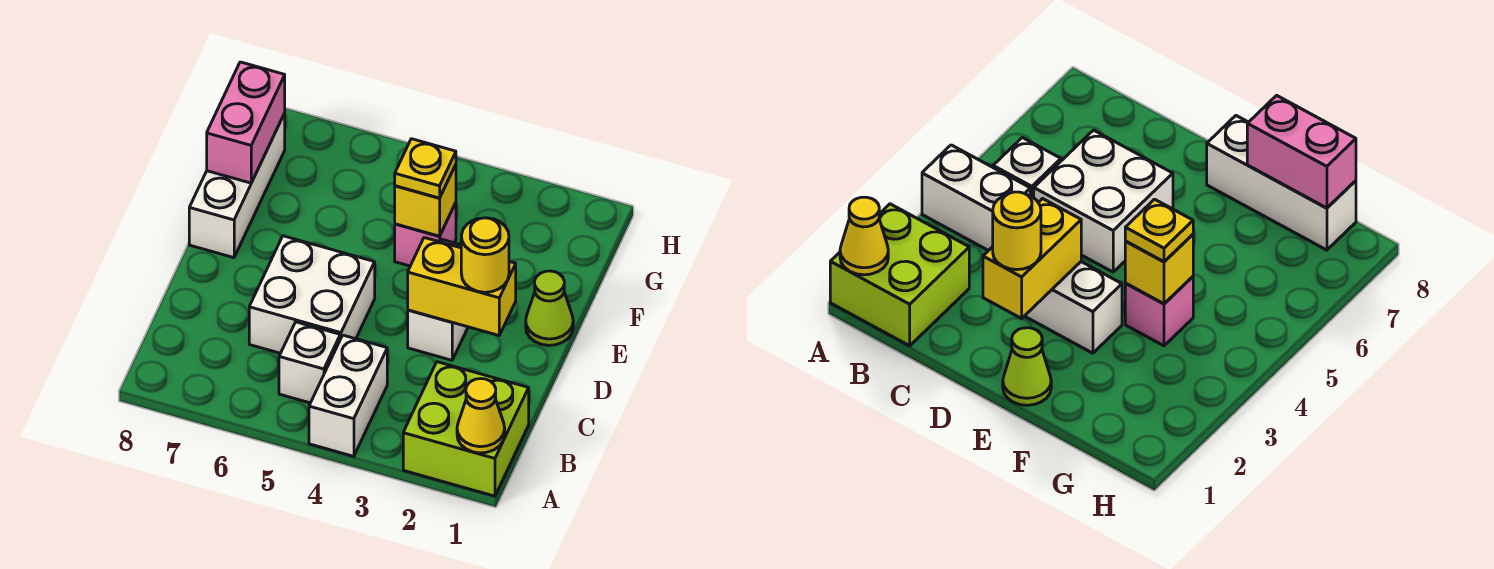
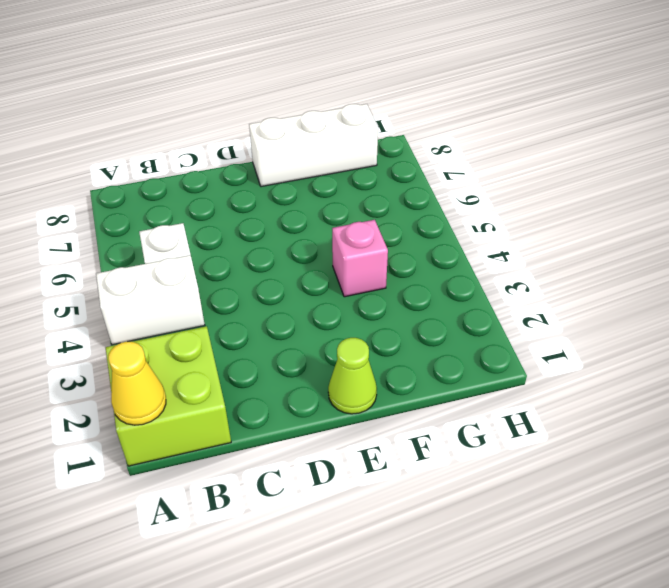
none -> white brick C5:D6 level 1
none -> white brick D3:E3 level 1
none -> yellow brick D2:D3 level 2

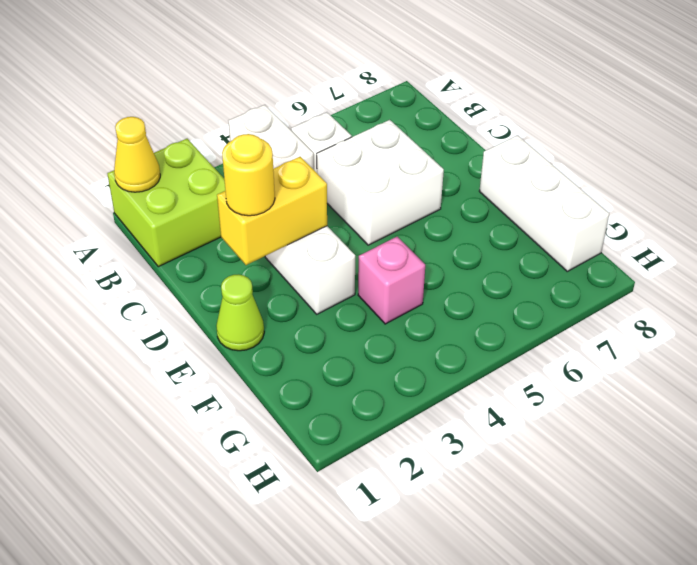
none -> yellow brick F4 level 2
none -> pink brick F8:G8 level 2
none -> yellow plate F4 level 3

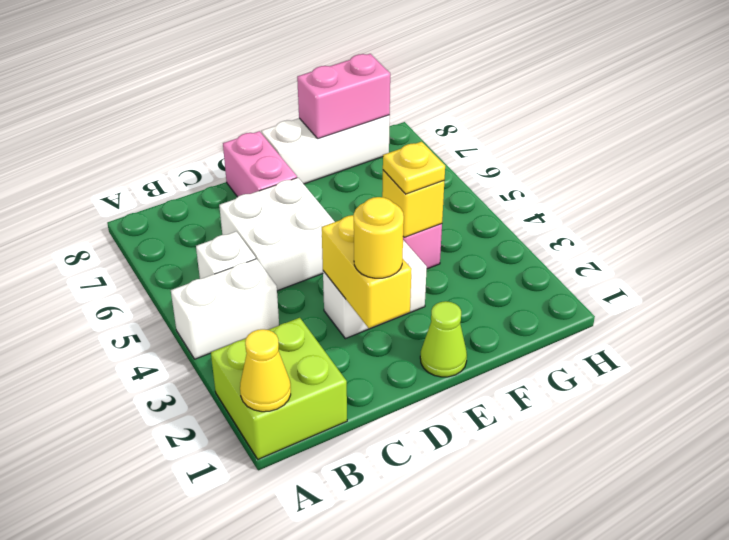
pink brick D7:D8 level 1 -> none

